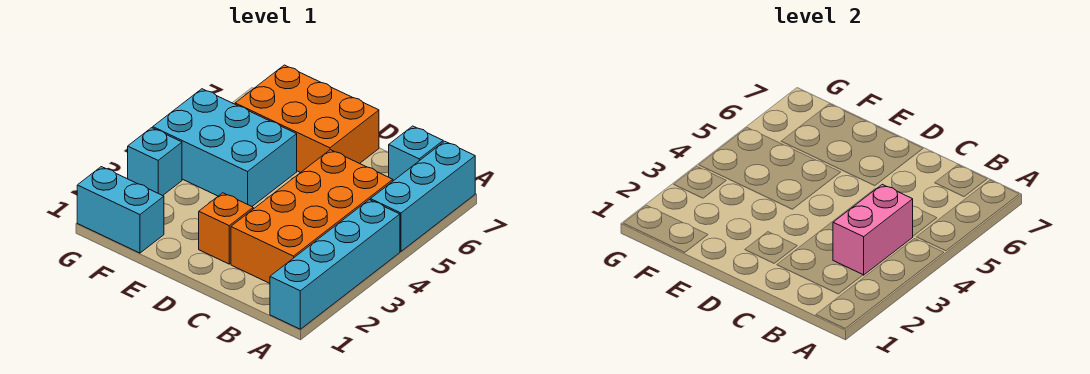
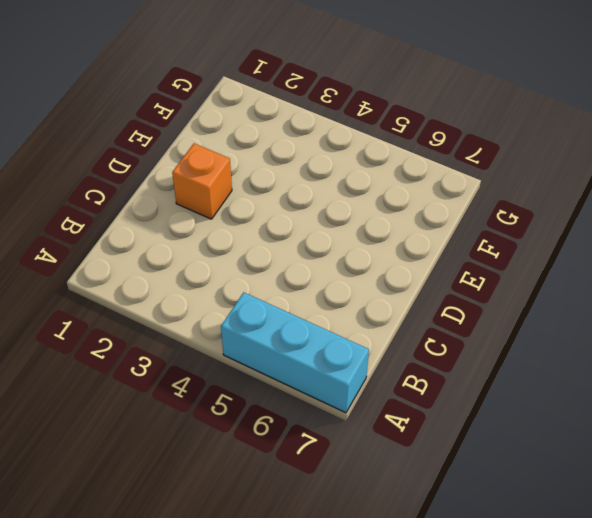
none -> cyan brick A1:A4 level 1
none -> orange brick B2:C5 level 1

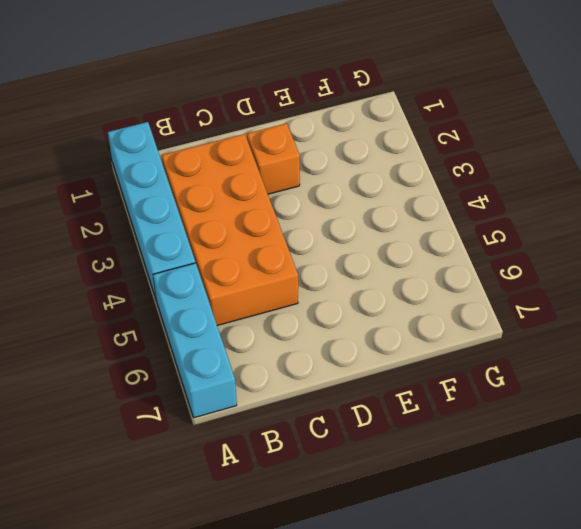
none -> cyan brick B7 level 1
none -> orange brick D6:F7 level 1

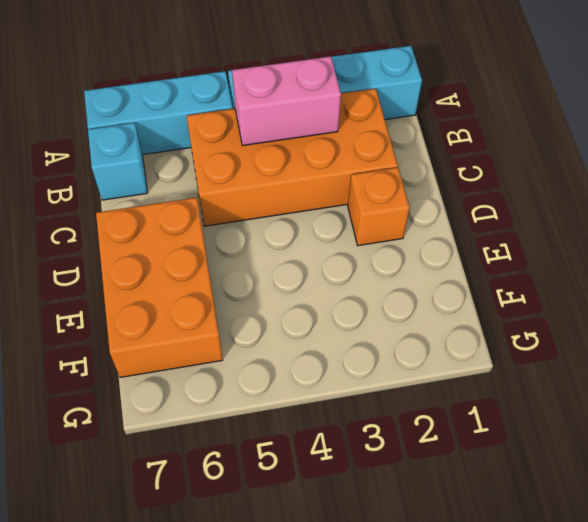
none -> cyan brick E4:G5 level 1
none -> cyan brick F1:G1 level 1

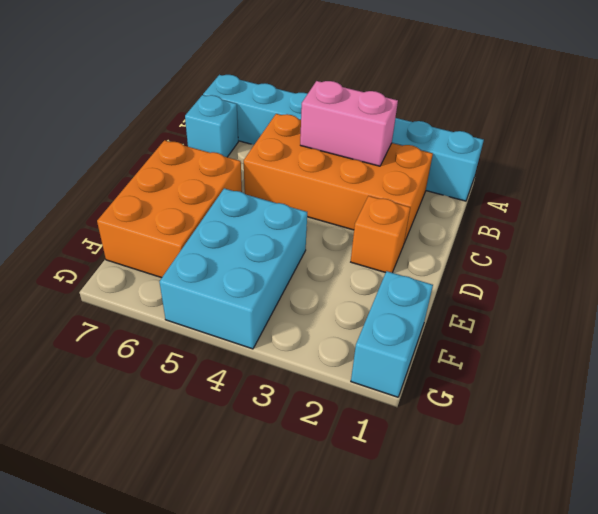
none -> cyan brick G3 level 1

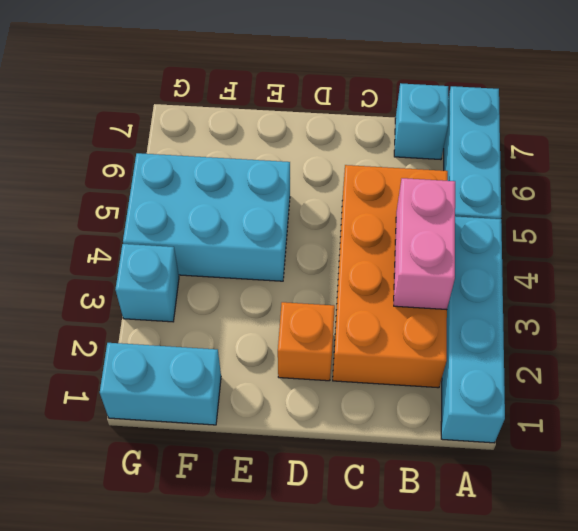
none -> orange brick D6:F7 level 1

